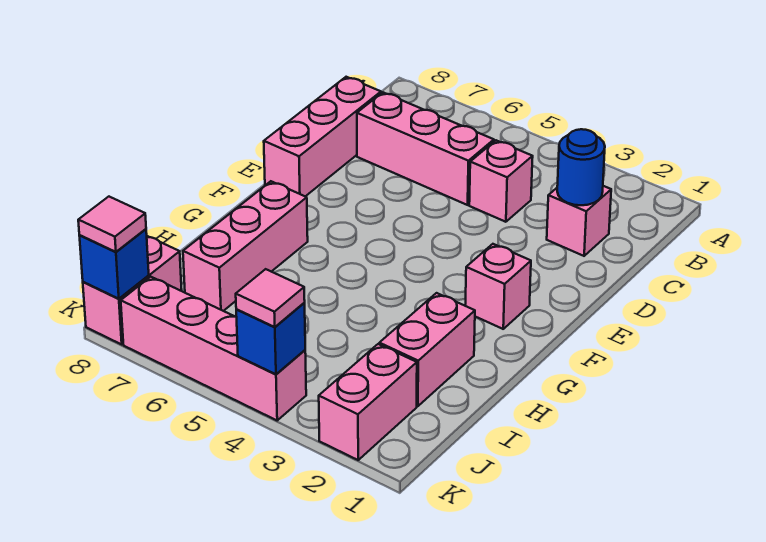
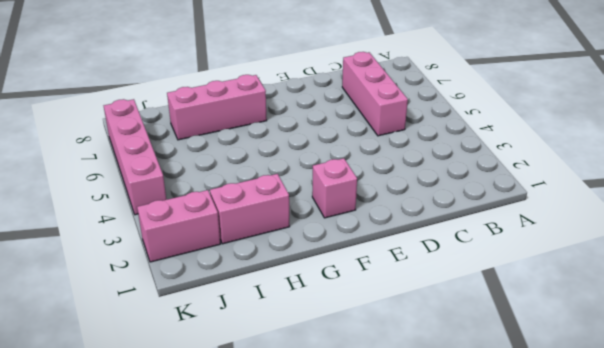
none -> pink brick C2 level 1
none -> pink brick C4 level 1
none -> pink brick C8:E8 level 1

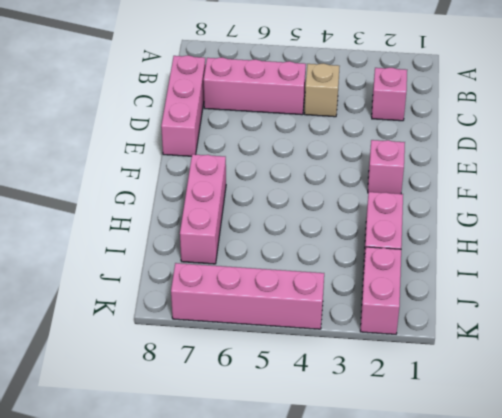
tan brick C4 level 1 -> pink brick C4 level 1
none -> pink brick J8:K8 level 1
none -> blue round brick C2 level 2
none -> blue brick K4 level 2

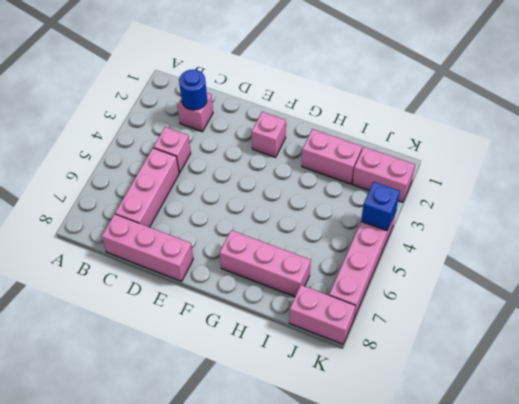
none -> blue brick K8 level 2
none -> pink tile K4 level 3
none -> pink tile K8 level 3

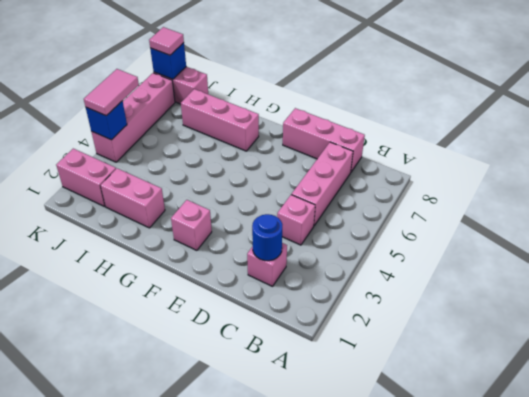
pink tile K4:K5 level 3 -> pink tile K4 level 3

